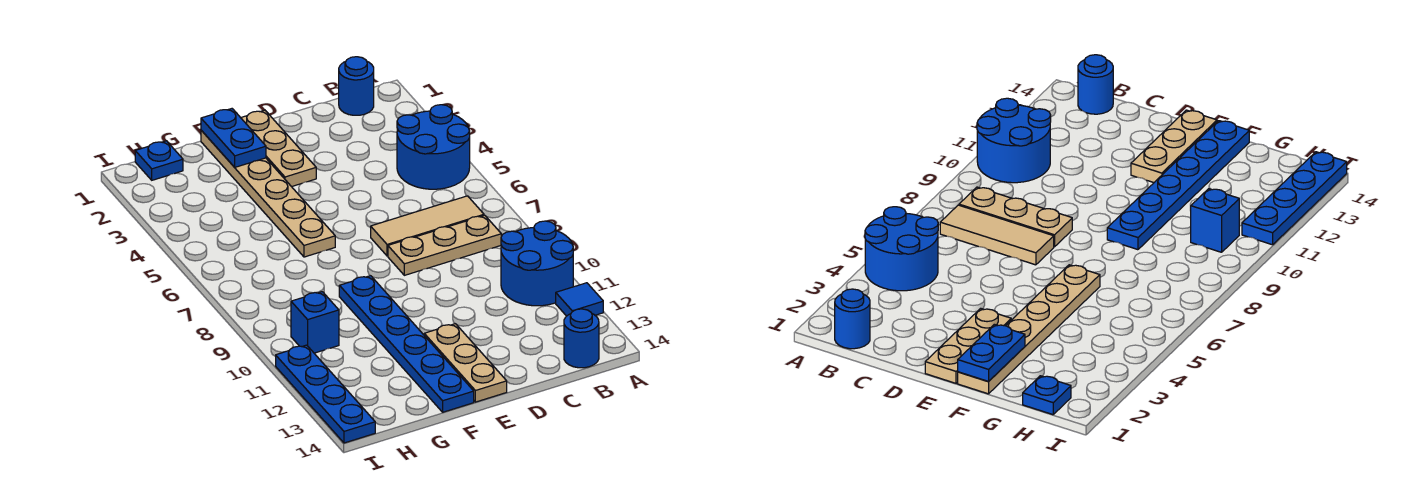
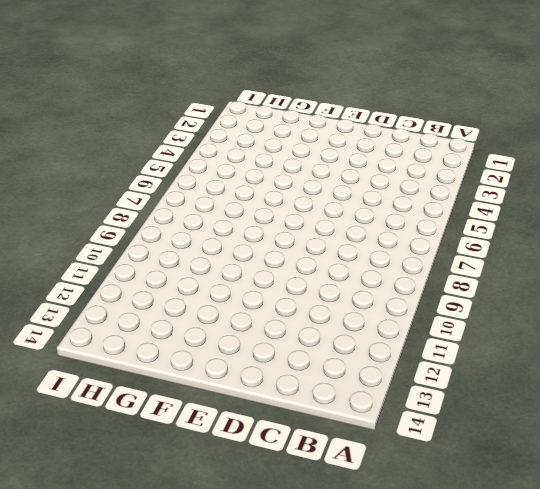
none -> blue round brick A4:B5 level 1
none -> blue round brick A10:B11 level 1
none -> blue tile A12 level 1

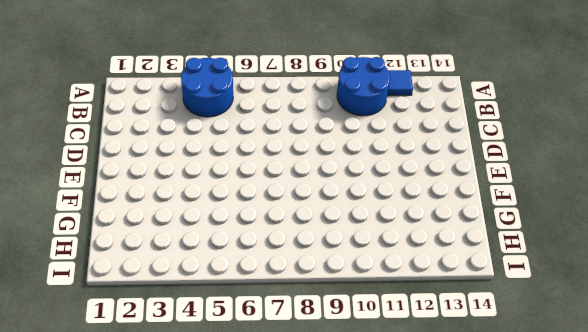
none -> blue round brick B1 level 1
none -> tan tile B7:D7 level 1
none -> tan plate B8:D8 level 1

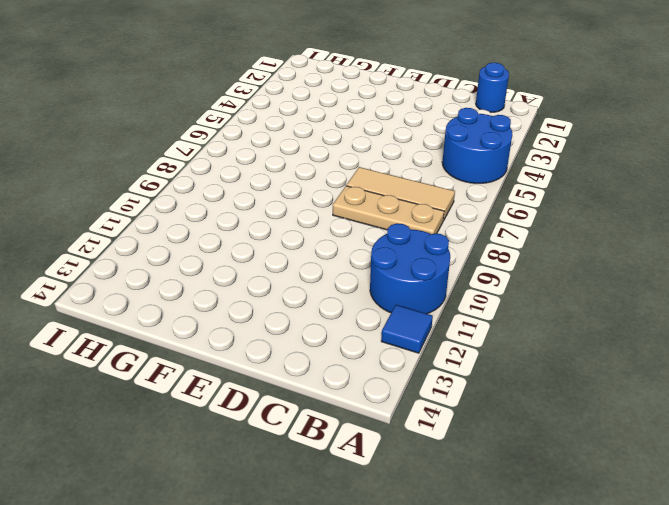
none -> blue round brick B14 level 1
none -> tan plate E1:E3 level 1
none -> tan plate E12:E14 level 1

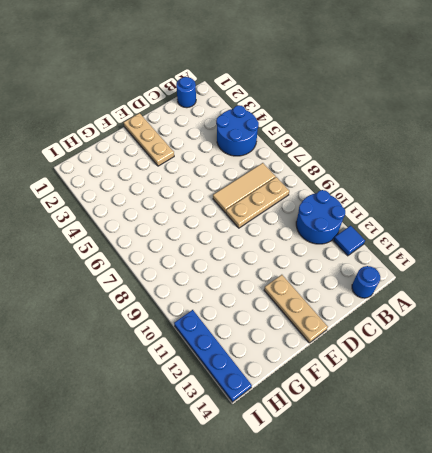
none -> tan plate F1:F6 level 1
none -> blue plate F9:F14 level 1
none -> blue plate H1 level 1

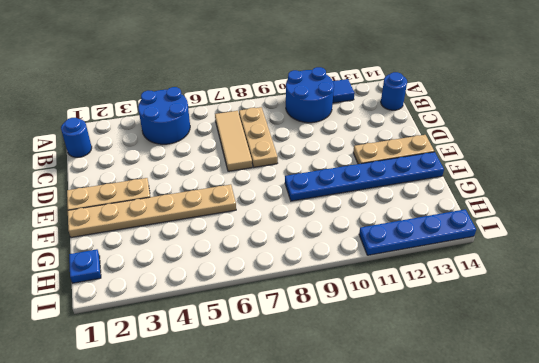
none -> blue brick H10 level 1
none -> blue plate F1:F2 level 2

